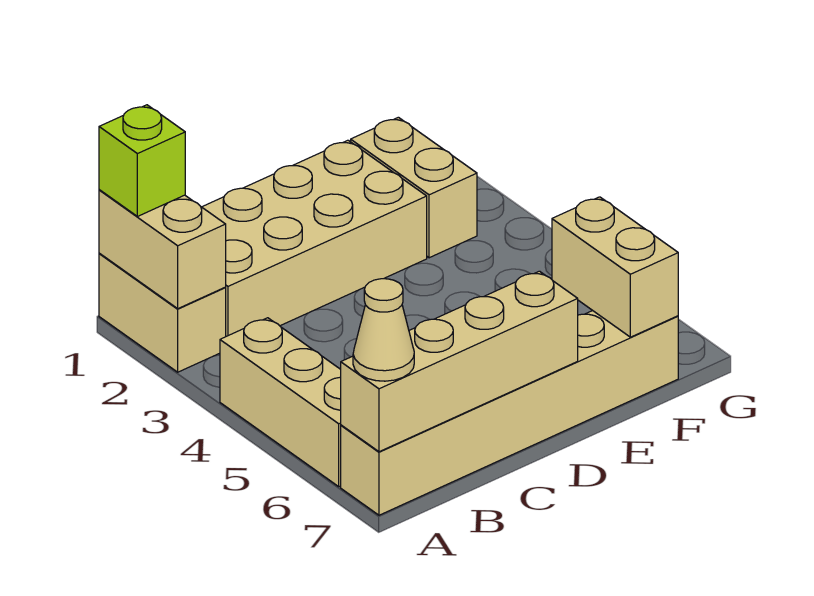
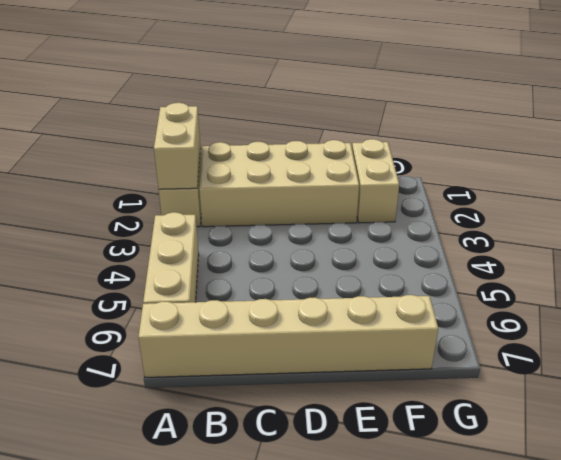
none -> tan brick A7:D7 level 2
none -> tan brick F6:F7 level 2

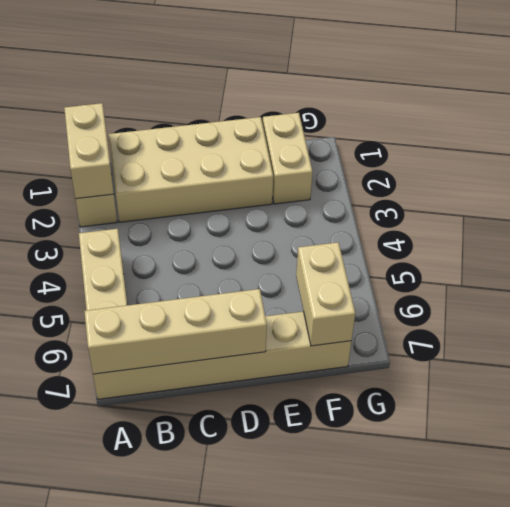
none -> lime brick A1 level 3
none -> tan cone A7 level 3

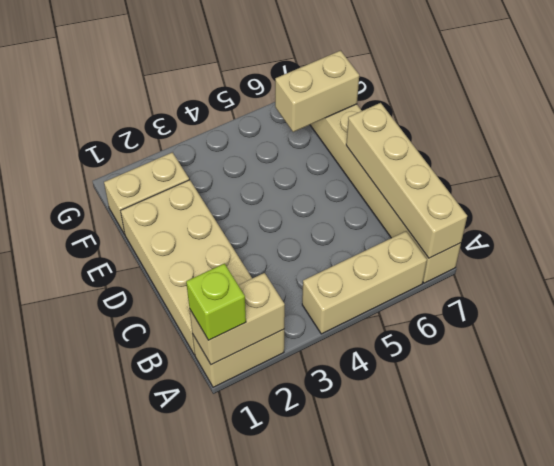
none -> tan cone A7 level 3

